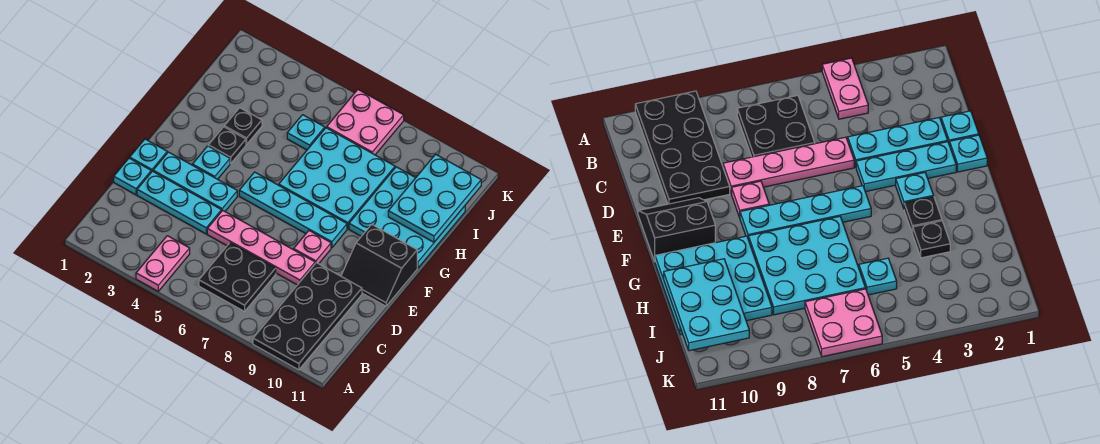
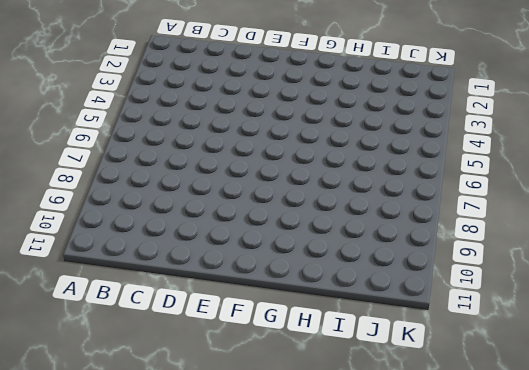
none -> pink plate A4:B4 level 1
none -> black plate A9:D10 level 1
none -> black plate B6:C7 level 1

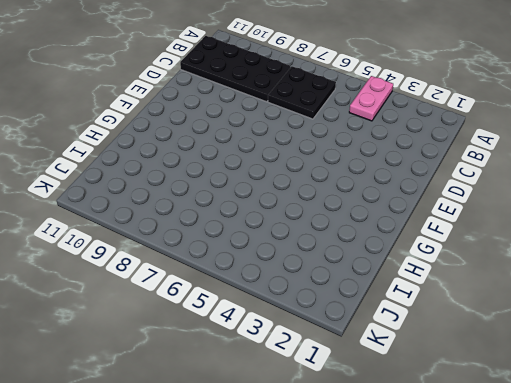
black plate B8:C11 level 1 -> black plate A9:D10 level 1
none -> cyan plate D1 level 1
none -> cyan plate D2:D4 level 1
none -> pink plate D5:D8 level 1

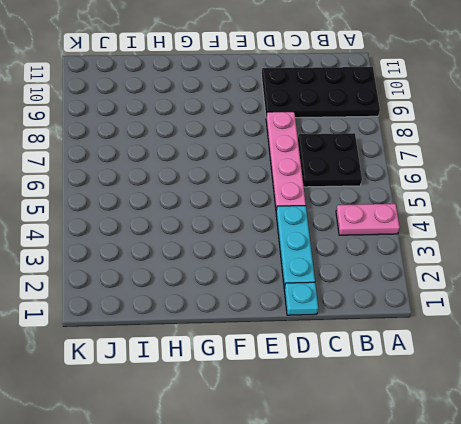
none -> cyan plate E1 level 1
none -> cyan plate E2:E4 level 1
none -> pink plate E8 level 1

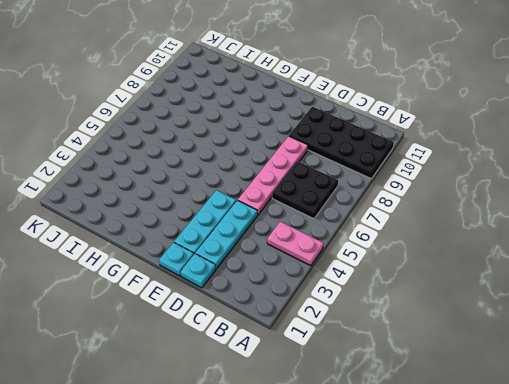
none -> pink plate E8 level 1
none -> black slope E10:F11 level 1 top F
none -> cyan plate F3 level 1

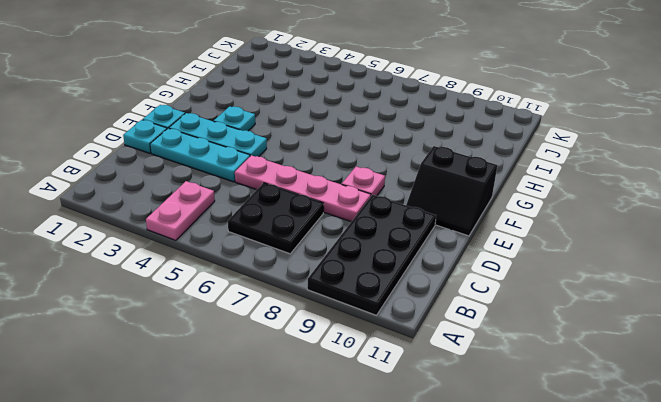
none -> cyan plate F5:F8 level 1
none -> black plate G3 level 1
none -> cyan plate G6:I8 level 1

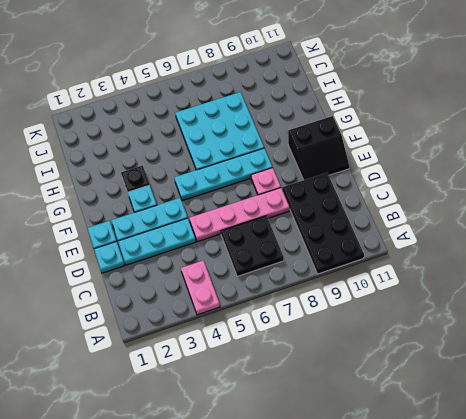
none -> cyan plate G9:I11 level 1
none -> black plate H3 level 1
none -> cyan plate I5 level 1

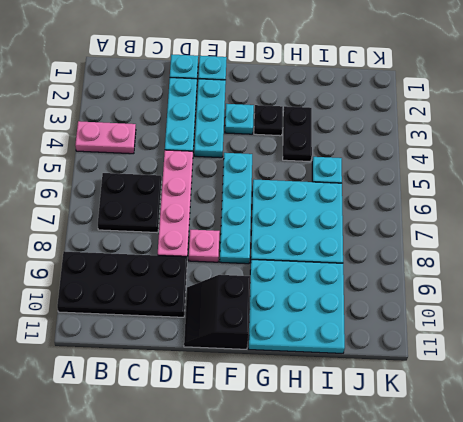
black plate H3:H4 level 1 -> black plate H3 level 1
none -> pink plate J6:K7 level 1
none -> cyan plate H10:J11 level 2

